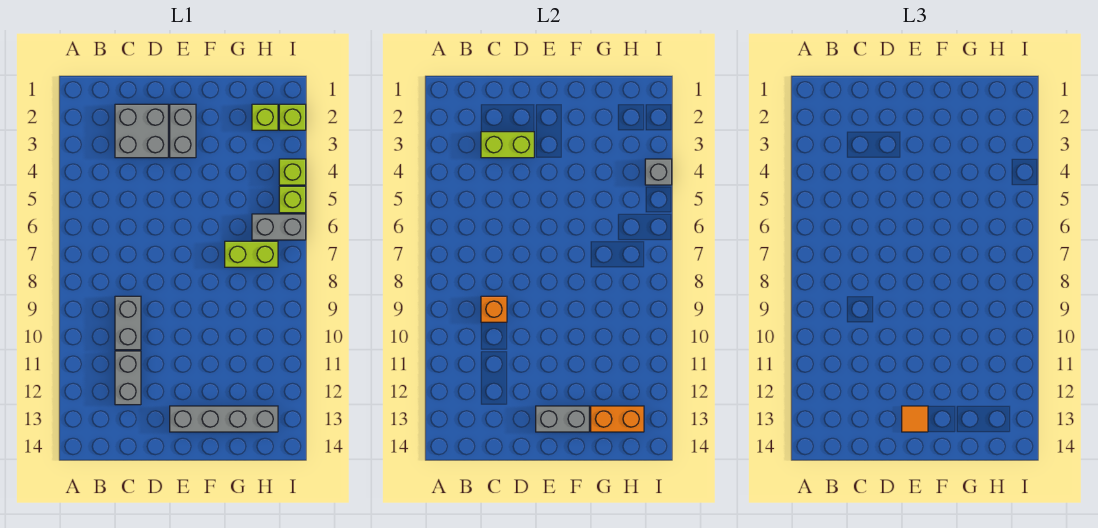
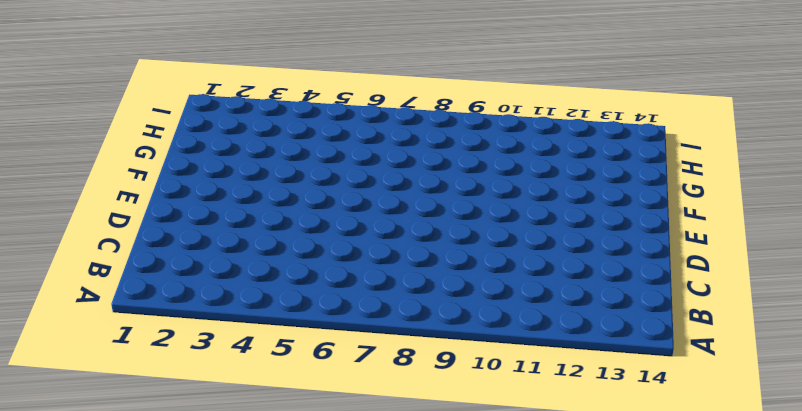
none -> grey brick C2:D3 level 1
none -> grey brick C9:C10 level 1
none -> grey brick C11:C12 level 1

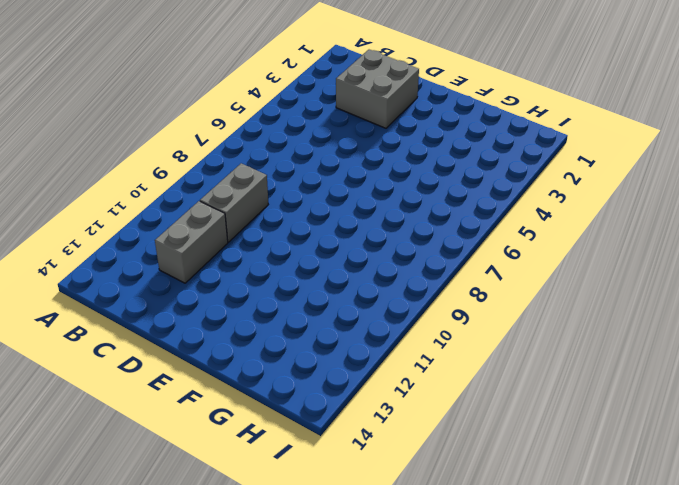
none -> grey brick E2:E3 level 1
none -> grey brick E13:H13 level 1
none -> lime brick G7:H7 level 1

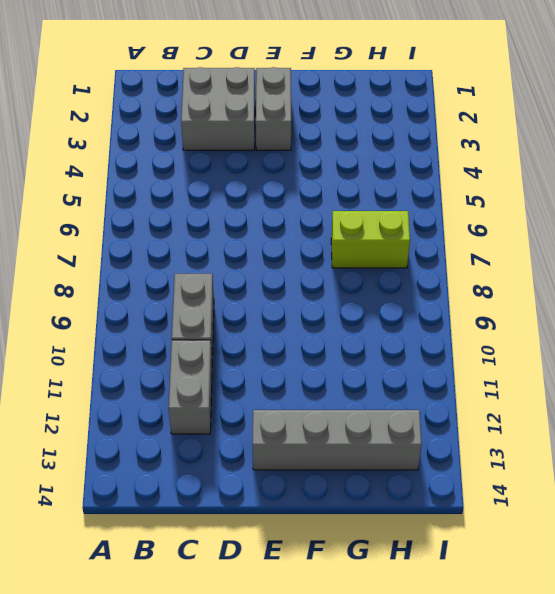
none -> lime brick H2 level 1
none -> grey brick H6:I6 level 1
none -> lime brick I2 level 1

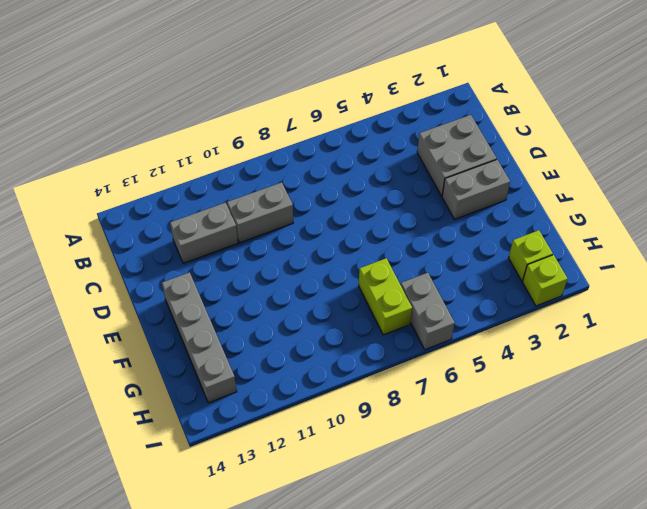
none -> lime brick I4 level 1
none -> lime brick I5 level 1
none -> lime brick C3:D3 level 2

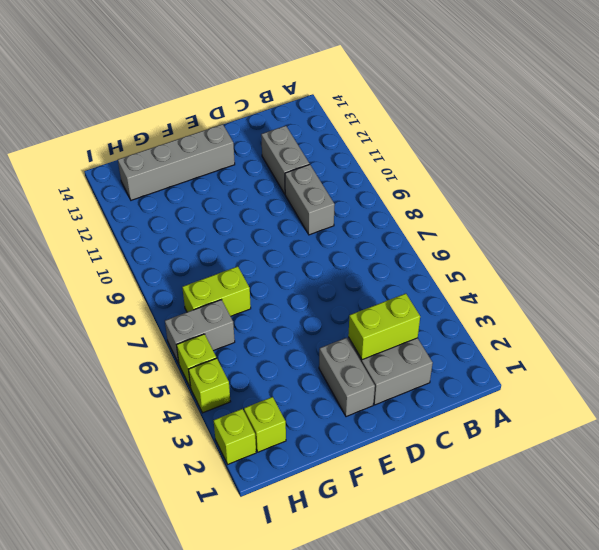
none -> orange brick C9 level 2
none -> grey brick E13:F13 level 2
none -> orange brick G13:H13 level 2

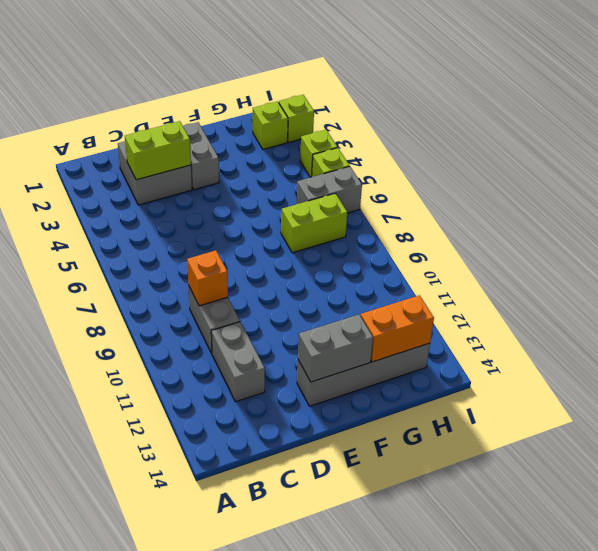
none -> grey brick I4 level 2
none -> orange tile E13 level 3

